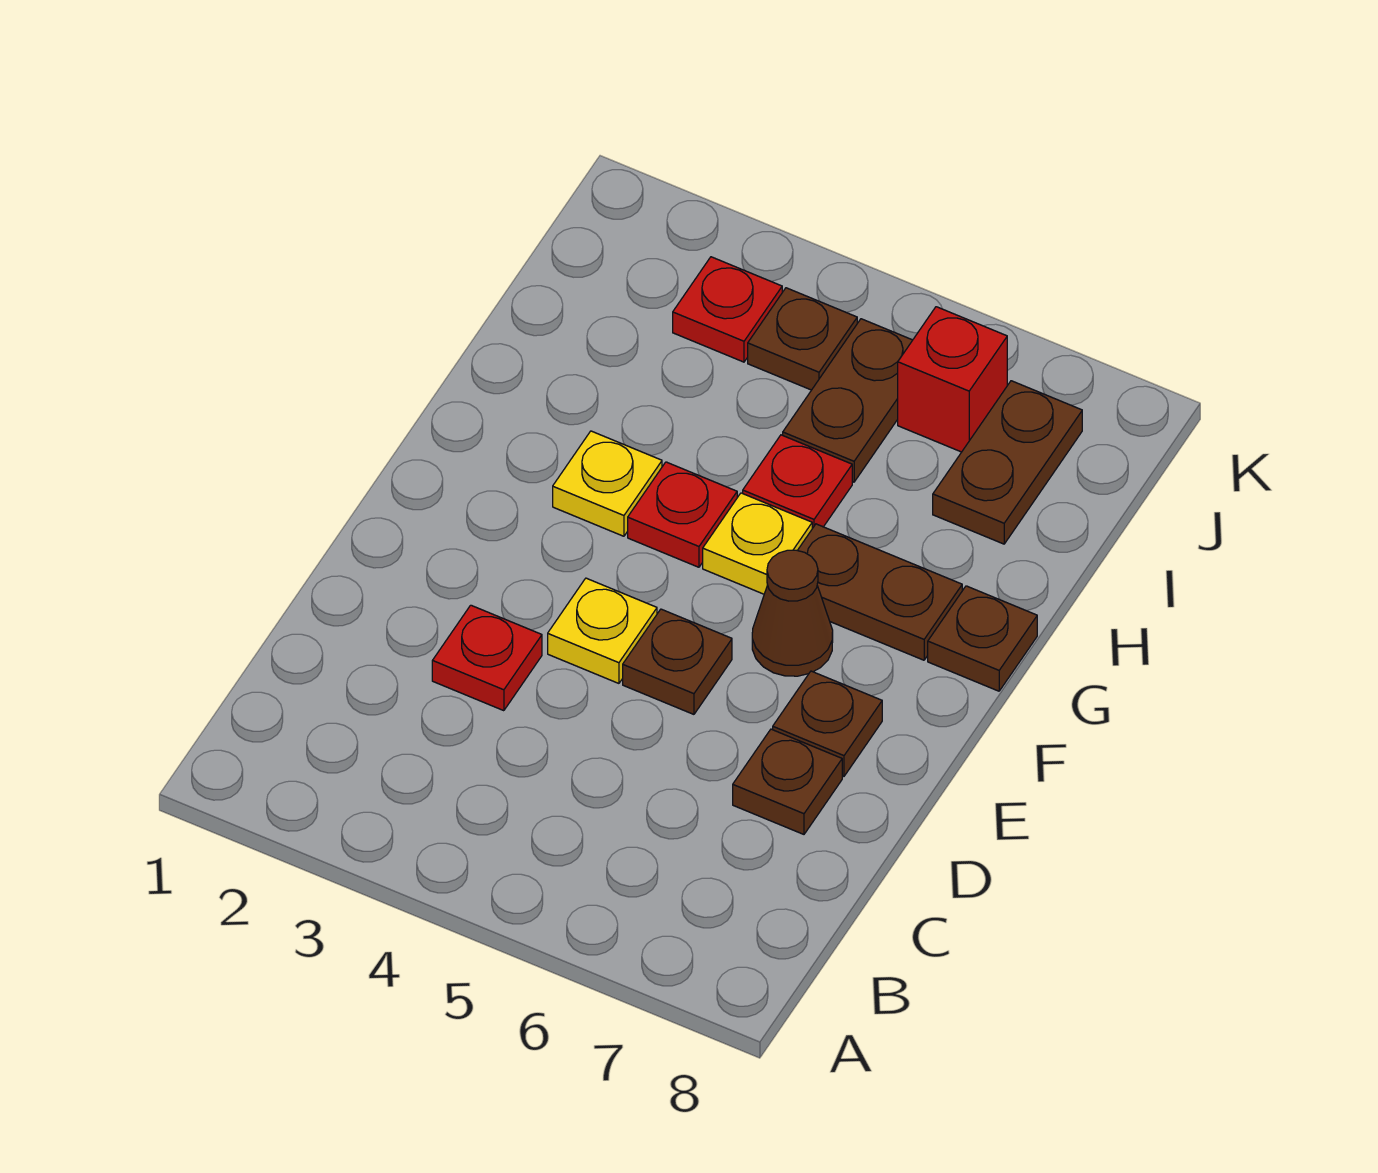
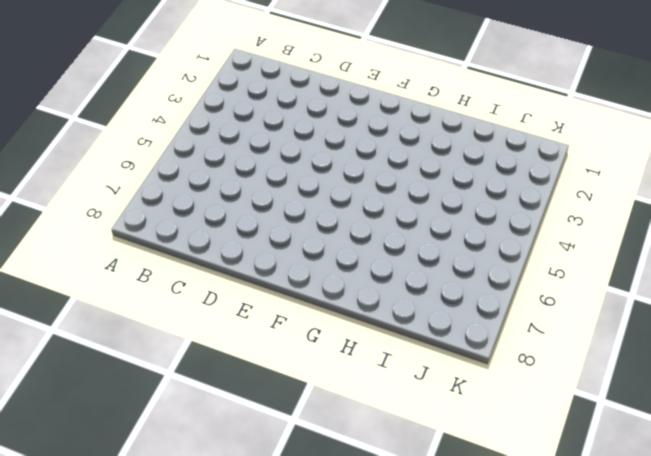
none -> red plate D3 level 1
none -> brown plate D7 level 1
none -> yellow plate E4 level 1

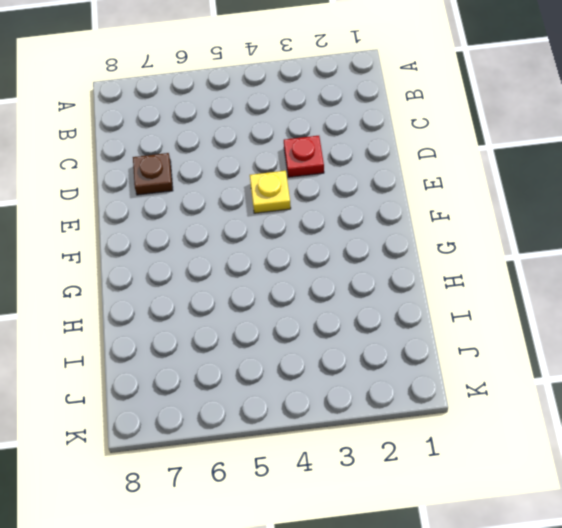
none -> brown plate E5 level 1
none -> brown plate E7 level 1
none -> brown cone F6 level 1

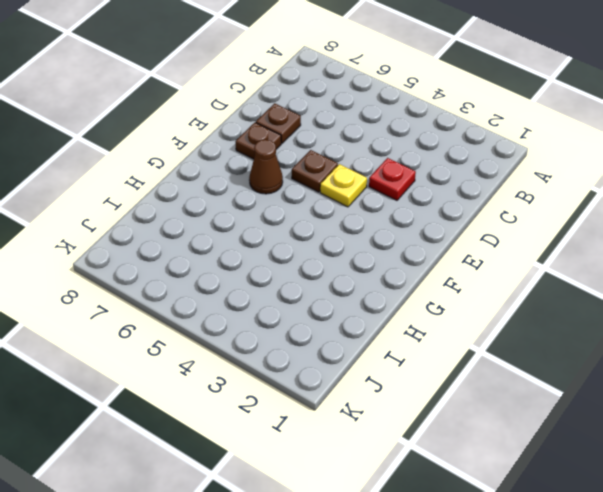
none -> yellow plate G3 level 1
none -> red plate G4 level 1
none -> yellow plate G5 level 1

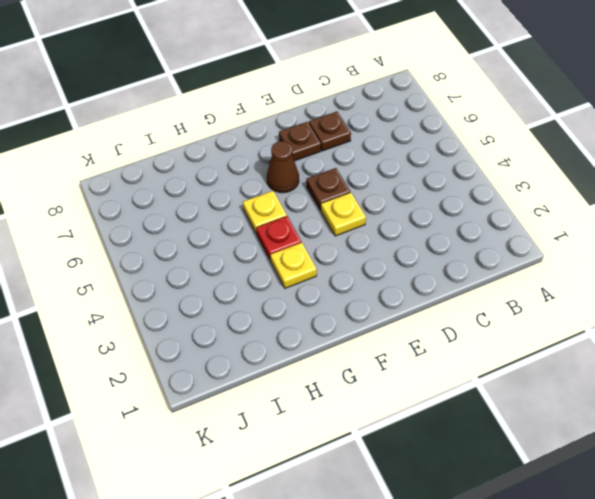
none -> red plate D3 level 1
none -> brown plate G6:G7 level 1
none -> brown plate G8 level 1

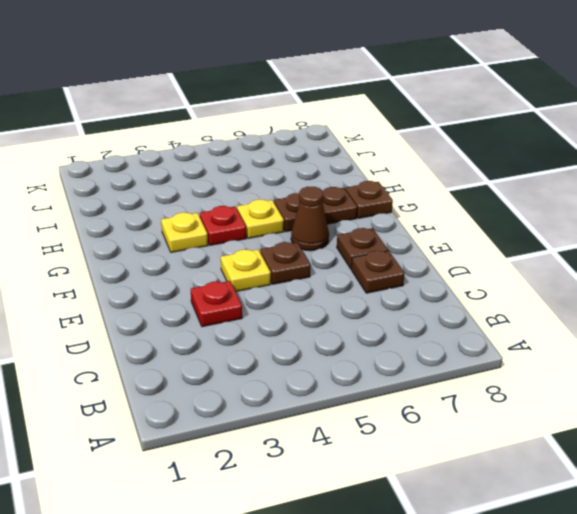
none -> red plate H5 level 1
none -> brown plate I5:J5 level 1
none -> brown plate I7:J7 level 1

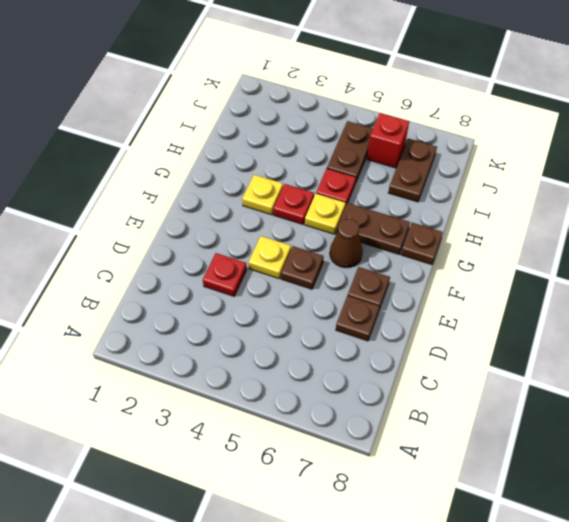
none -> red plate J3 level 1
none -> brown plate J4 level 1

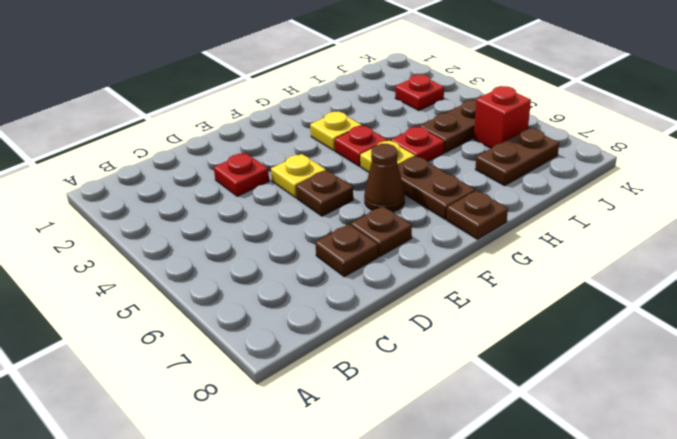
none -> brown plate J4 level 1

